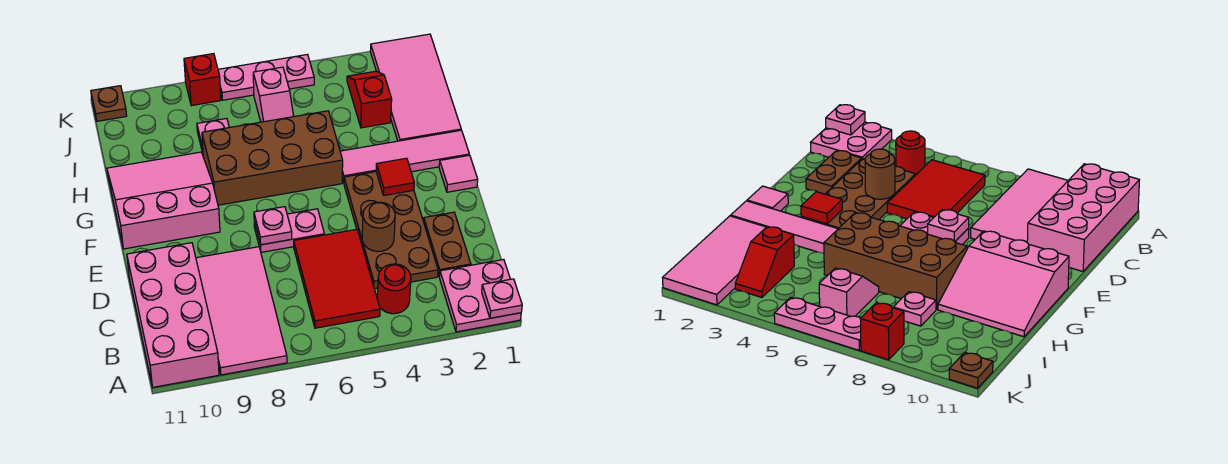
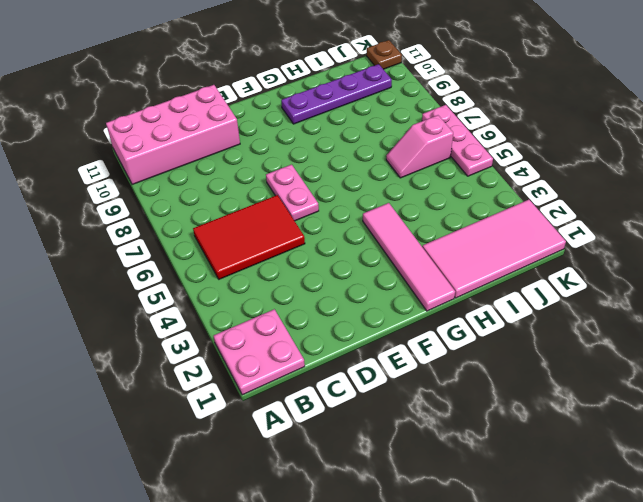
purple plate G10:J10 level 1 -> pink slope F9:H11 level 1 top F
none -> pink tile A8:D9 level 1
none -> red round brick B4 level 1
none -> brown plate C2:D2 level 1

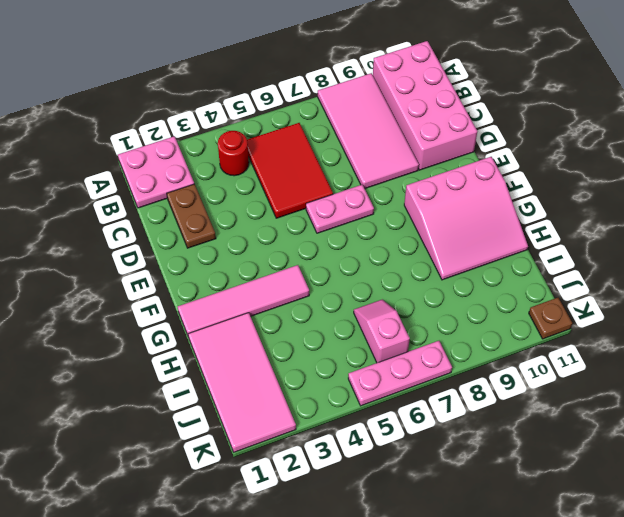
none -> brown plate C3:F4 level 1
none -> pink tile F1 level 1
none -> brown brick G5:H8 level 1

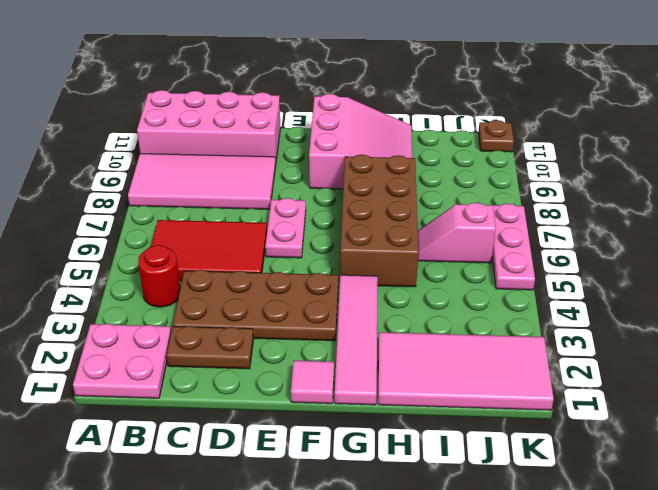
none -> red slope I3:J3 level 1 top I
none -> pink plate I8 level 1
none -> red brick K8 level 1

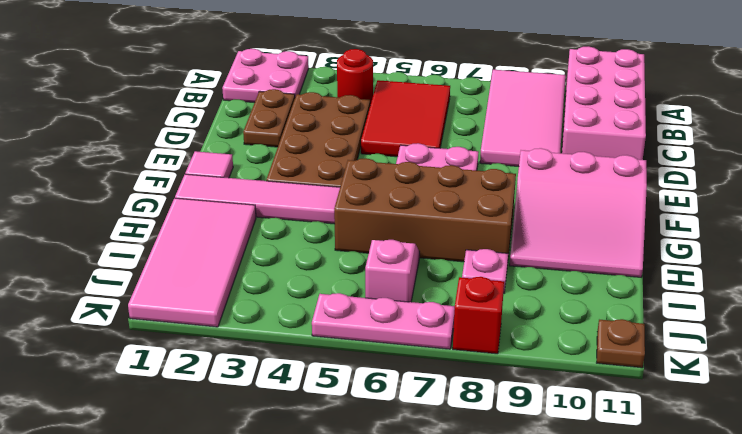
none -> red slope I3:J3 level 1 top I
none -> pink plate A1 level 2
none -> brown round brick D4 level 2

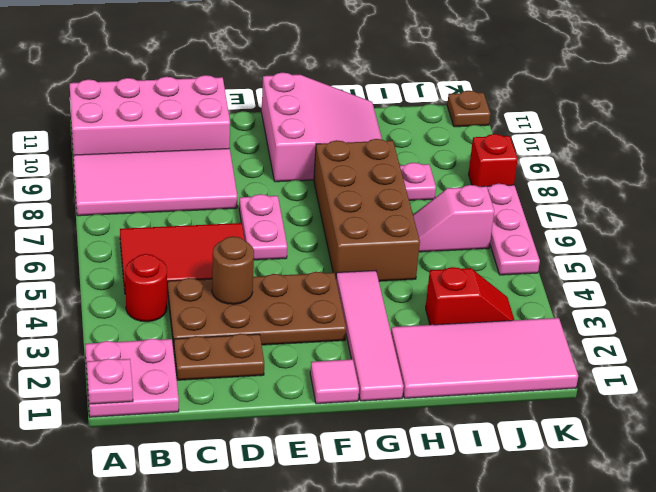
none -> pink plate E7 level 2
none -> red tile F3 level 2

